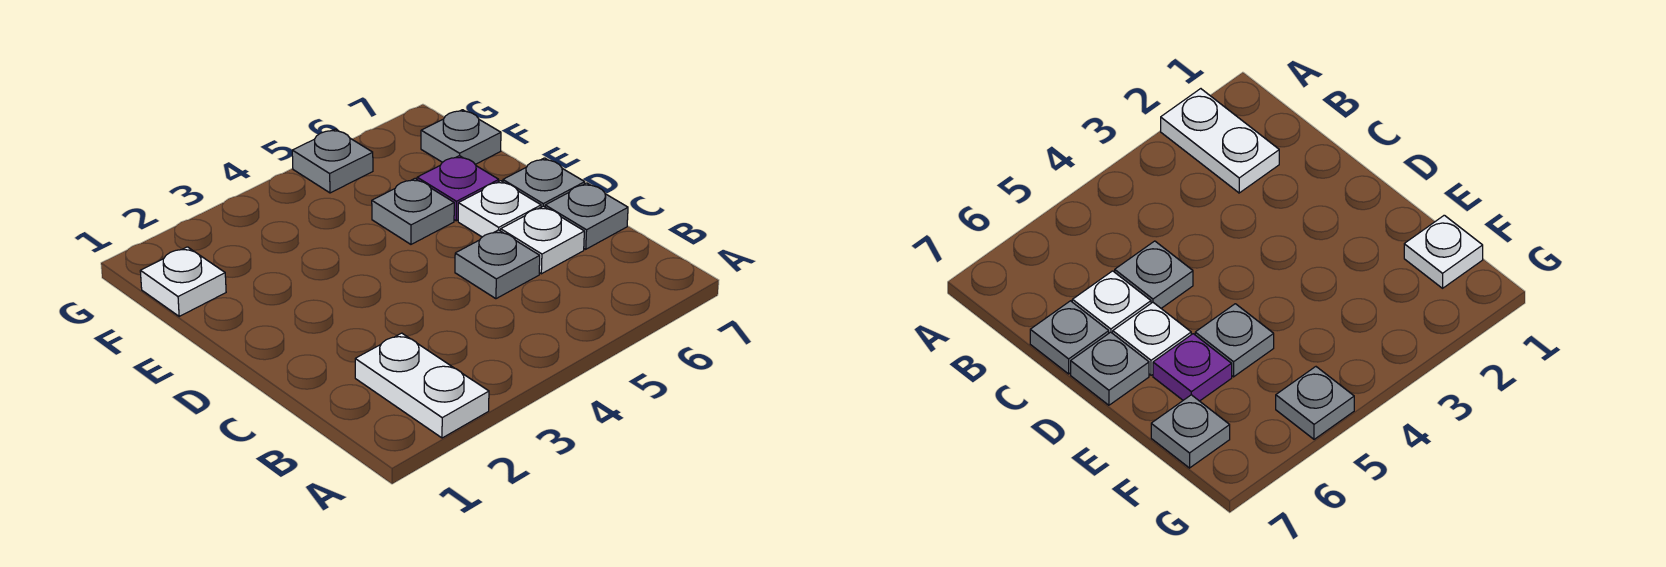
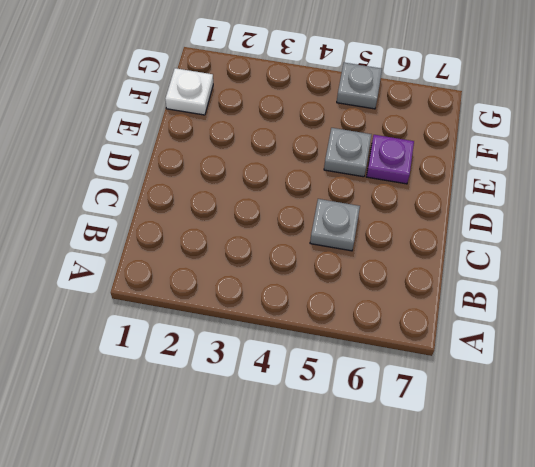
none -> white plate A2:B2 level 1
none -> white plate C6 level 1

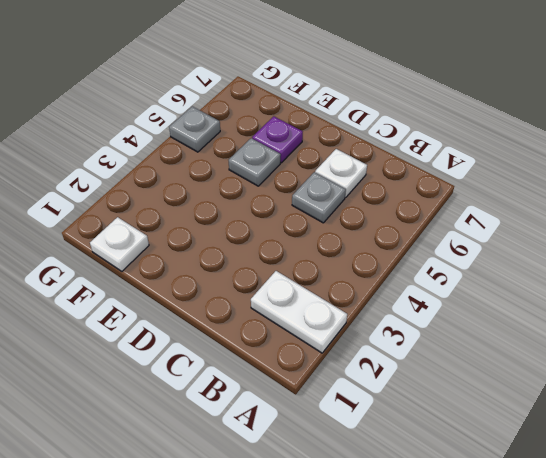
none -> grey plate C7 level 1
none -> white plate D6 level 1

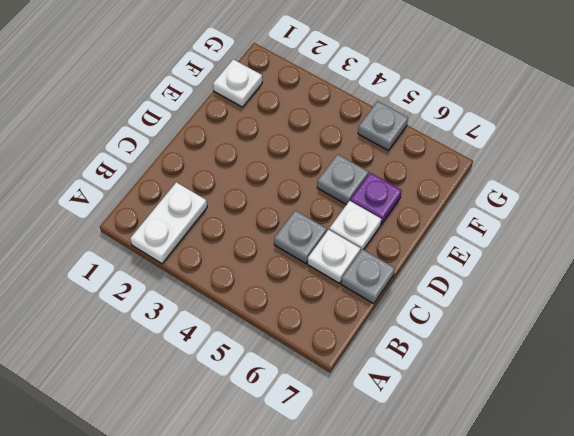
none -> grey plate D7 level 1
none -> grey plate F7 level 1

